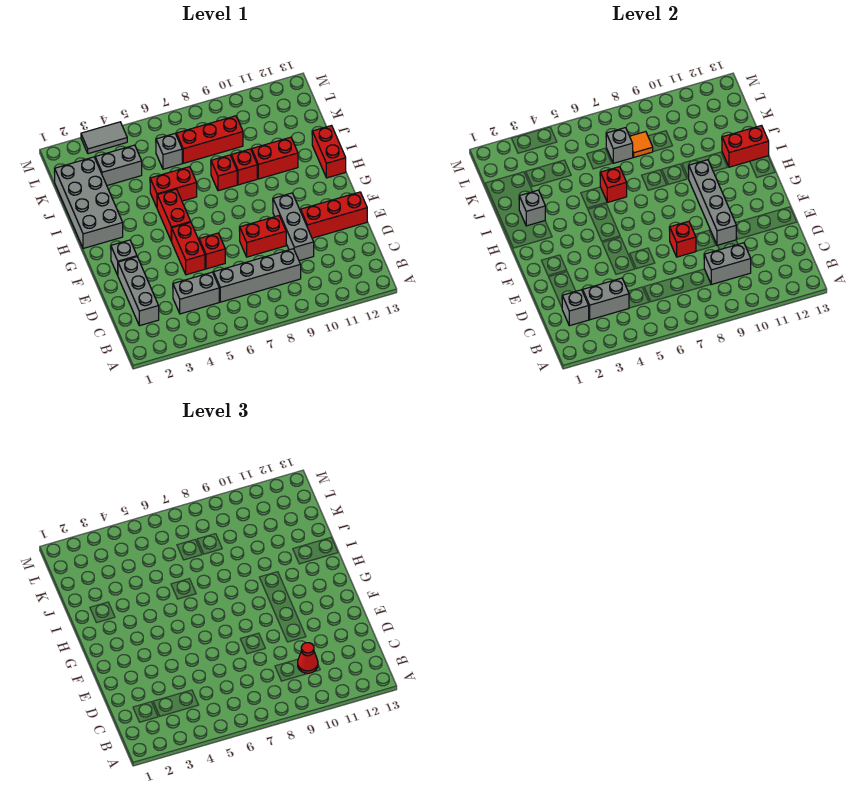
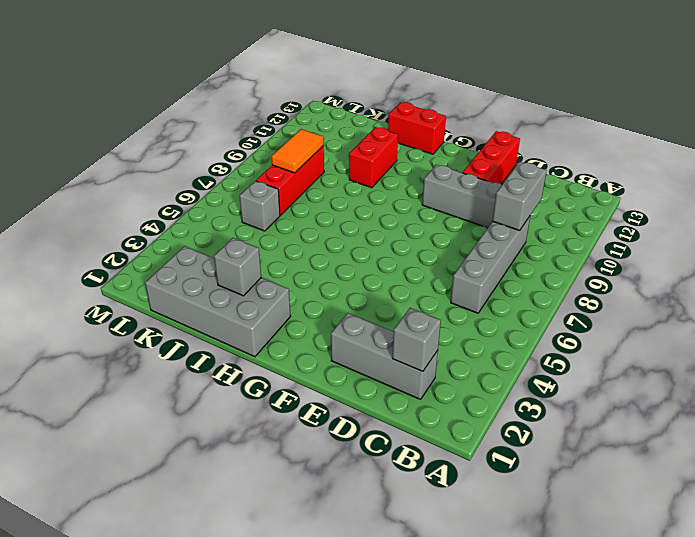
orange tile K8:K9 level 2 -> orange tile K8 level 2
none -> grey brick C4:C5 level 1
none -> red brick E5:F5 level 1
none -> red brick E6 level 1
none -> red brick E8:E9 level 1

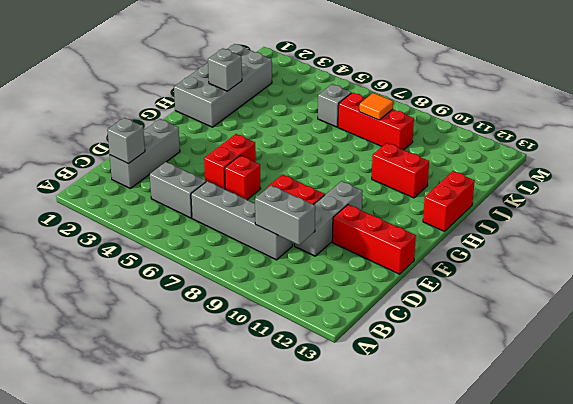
none -> grey brick F2 level 1
none -> red brick G5:H5 level 1
none -> red brick I5:I6 level 1
none -> red brick I8 level 1

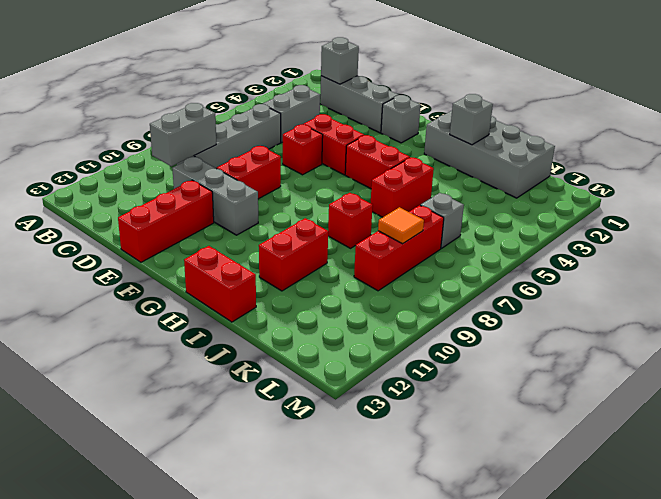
none -> red brick I9 level 1
none -> grey brick K3:K4 level 1
none -> grey tile M3:M4 level 1
none -> grey brick C3:C4 level 2

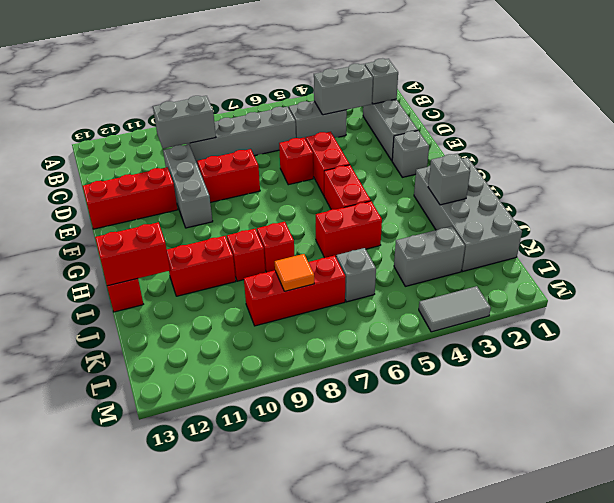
none -> red brick E8 level 2
none -> grey brick E10:H10 level 2
none -> red brick I6 level 2
none -> grey brick K7 level 2

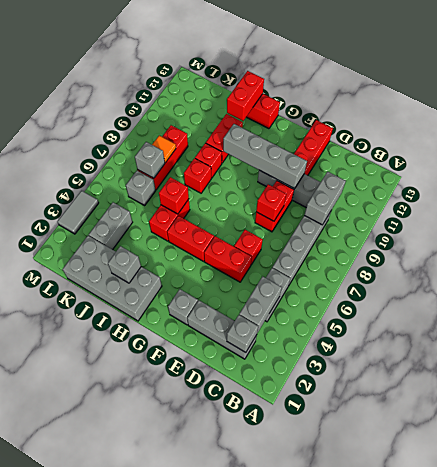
none -> red cone C10 level 3

